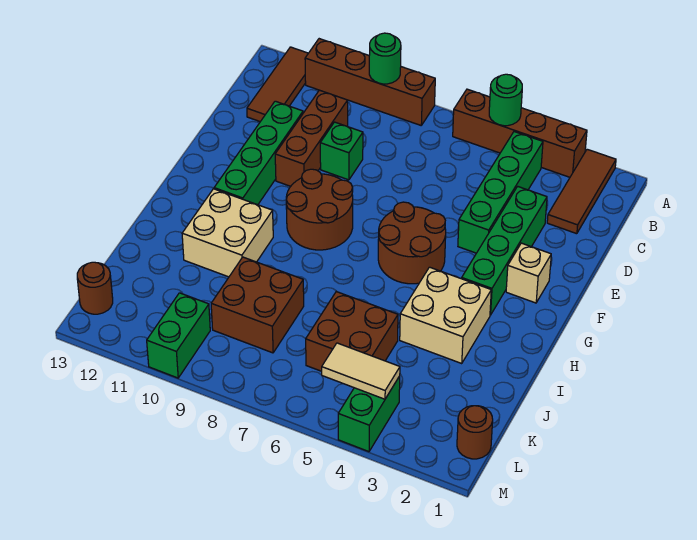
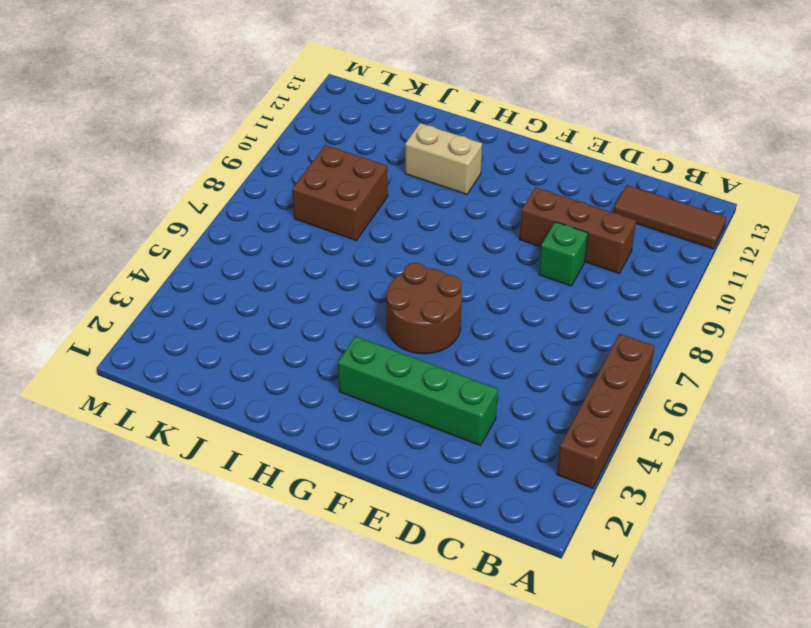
tan brick H11:I11 level 1 -> tan brick H10:I11 level 1
none -> brown tile A2:C2 level 1
none -> brown brick A8:A11 level 1
none -> green brick B4:E4 level 1

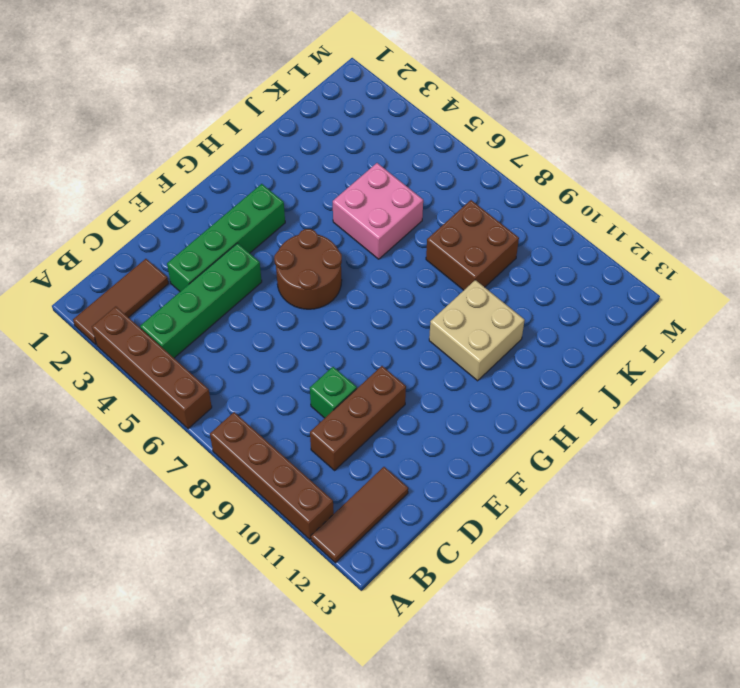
pink brick I5:J6 level 1 -> brown brick J5:K6 level 1
none -> green brick D11:G11 level 1
none -> tan brick F2 level 1
none -> brown round brick F8:G9 level 1

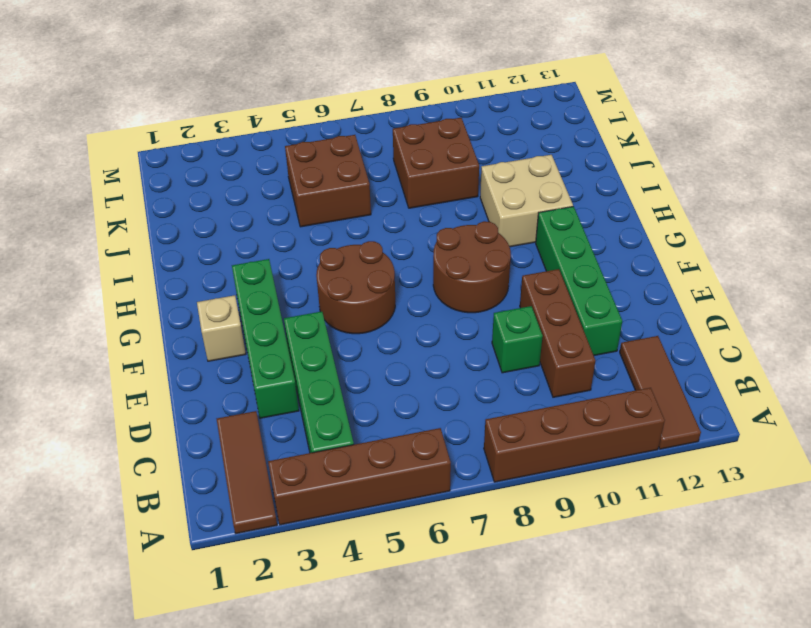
none -> tan brick H3:I4 level 1
none -> brown round brick L1 level 1
none -> green brick L4:M4 level 1

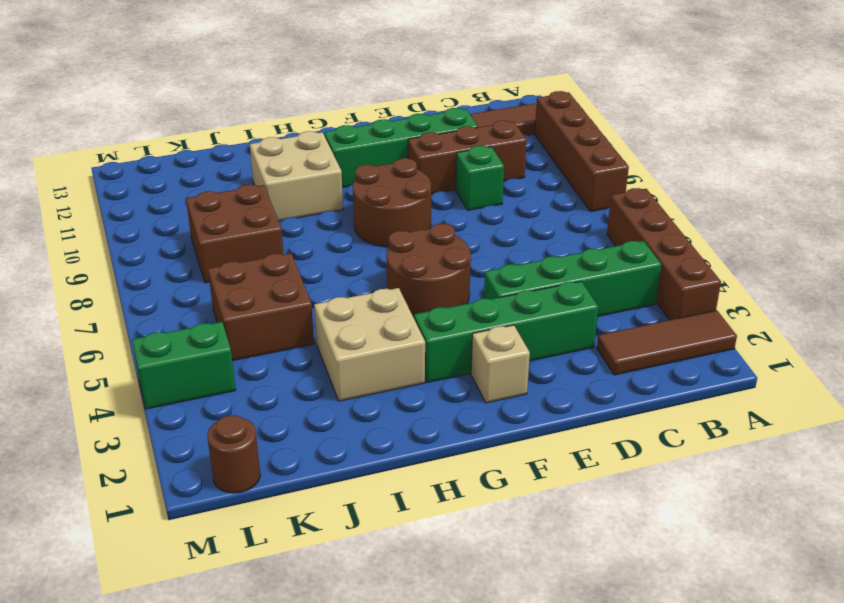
none -> green brick L10:M10 level 1
none -> brown round brick L13 level 1
none -> green round brick A5 level 2

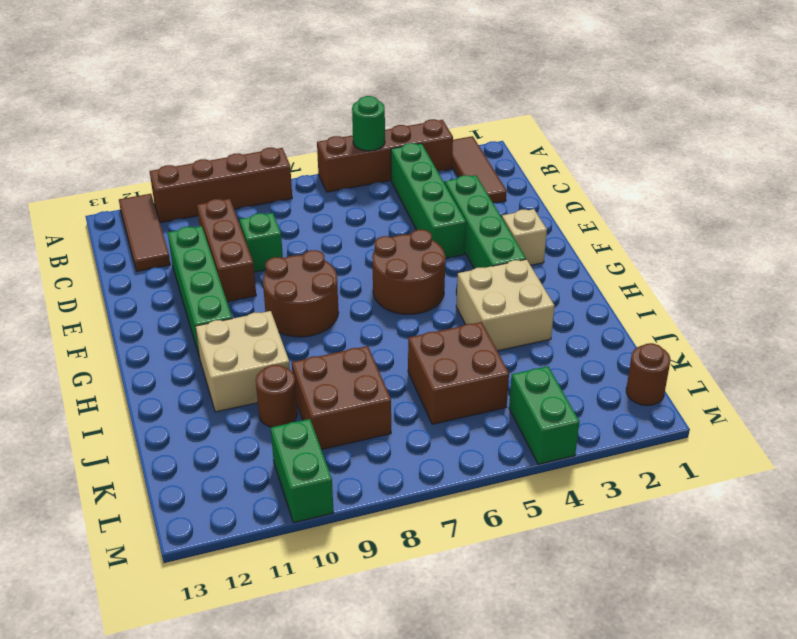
brown round brick J10 level 1 -> brown round brick L13 level 1
none -> green round brick A9 level 2
none -> tan tile L4:L5 level 2

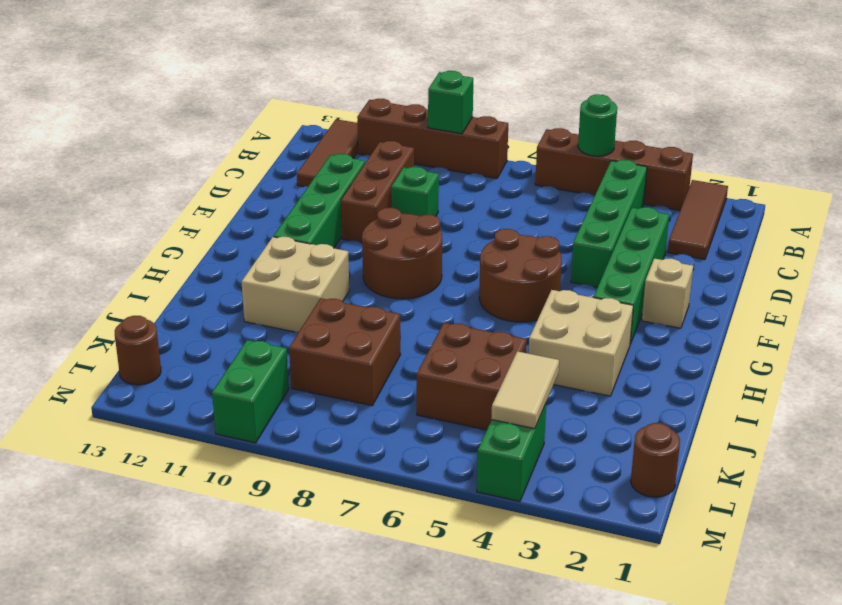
green brick A9 level 2 -> green round brick A9 level 2
tan tile K4:L4 level 2 -> tan tile L4:L5 level 2

